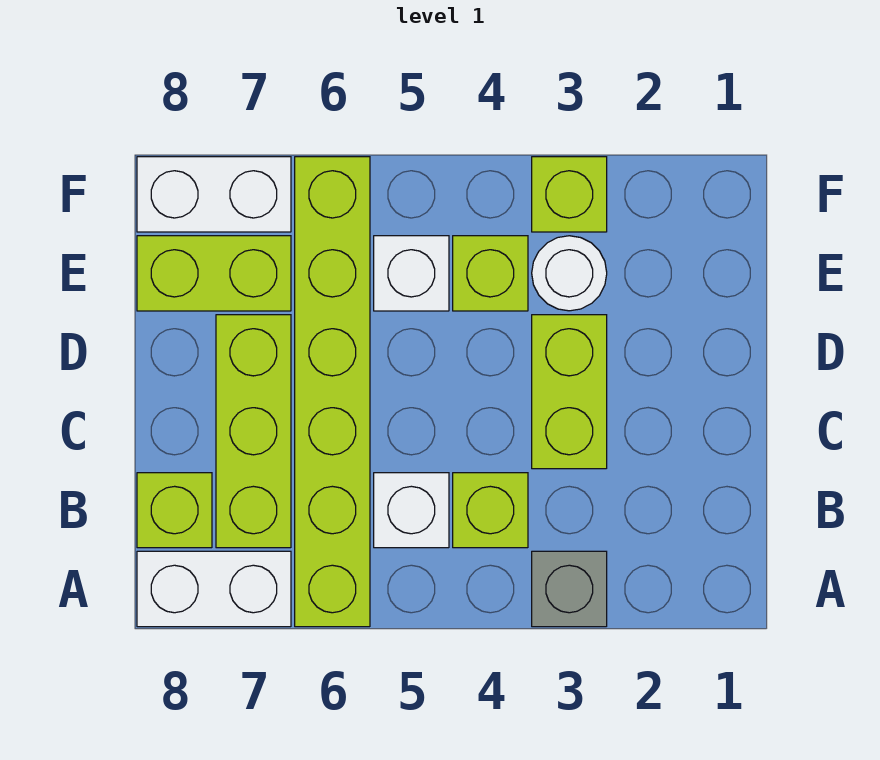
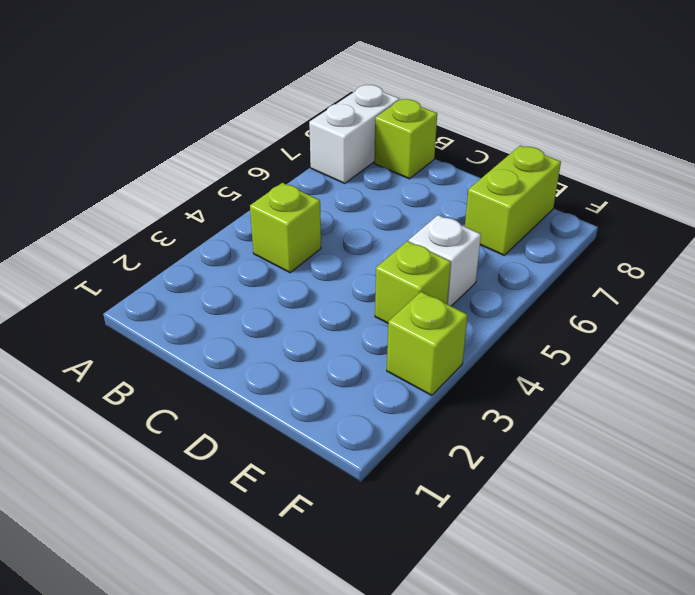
none -> grey brick A3 level 1
none -> lime brick A6:F6 level 1
none -> white brick B5 level 1

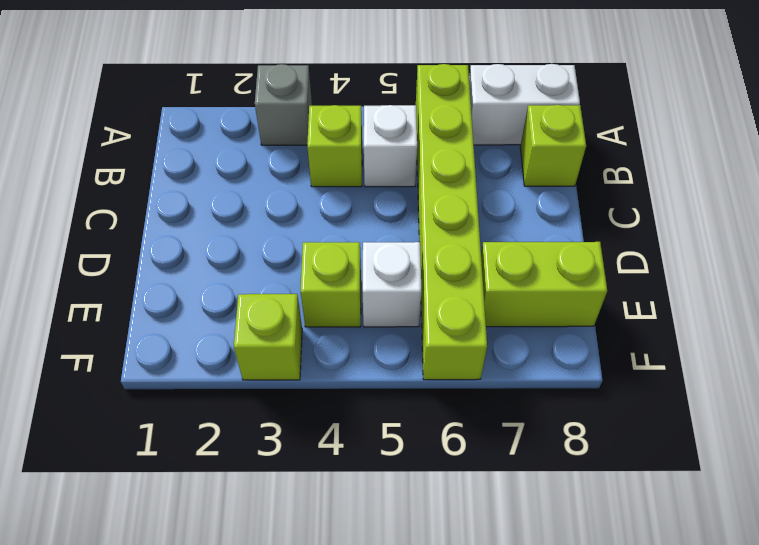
none -> lime brick B7:D7 level 1
none -> lime brick C3:D3 level 1
none -> white round brick E3 level 1

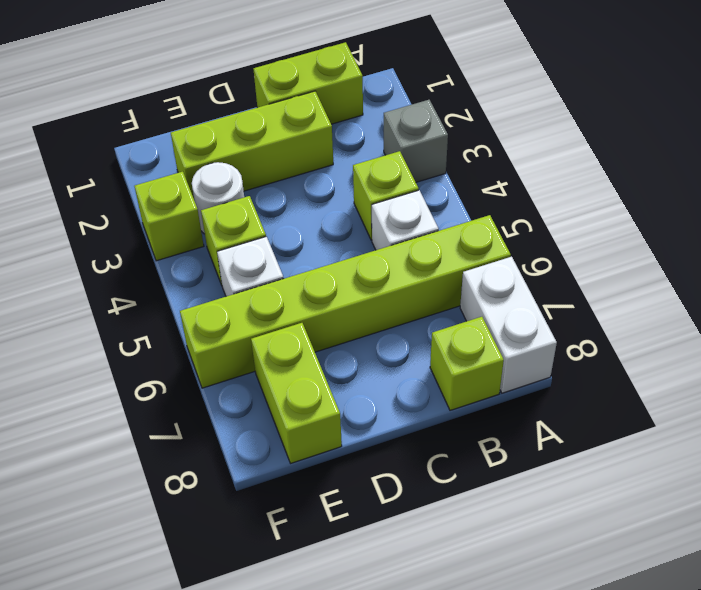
lime brick B1:C1 level 1 -> lime brick C3:D3 level 1
lime brick C2:E2 level 1 -> lime brick B7:D7 level 1
none -> white brick F7:F8 level 1

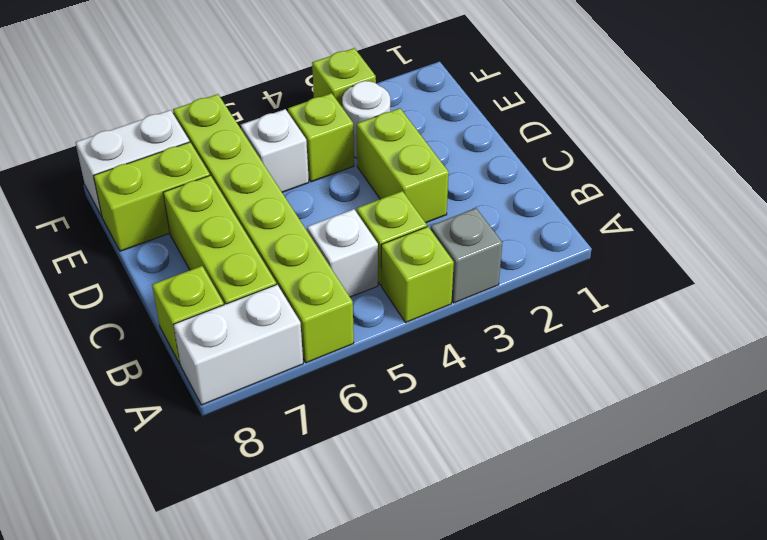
lime brick A4 level 1 -> none

